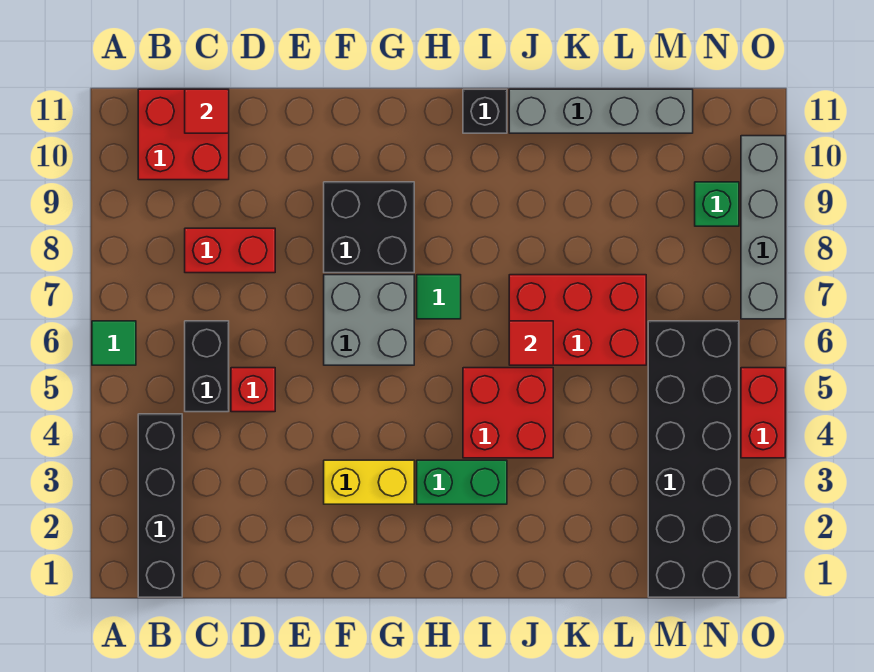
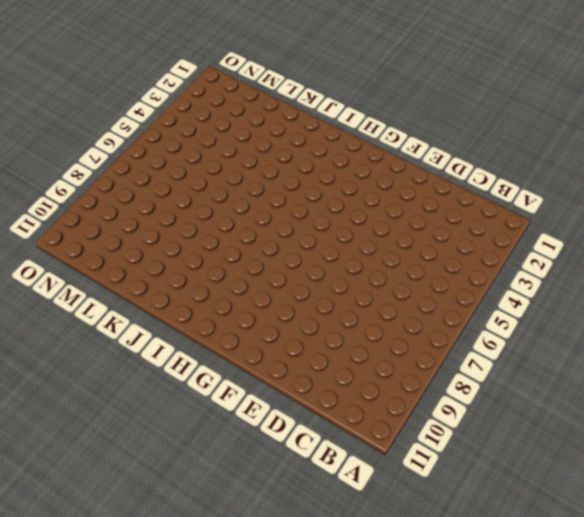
none -> green tile A6 level 1
none -> black brick B1:B4 level 1
none -> red brick B10:C11 level 1

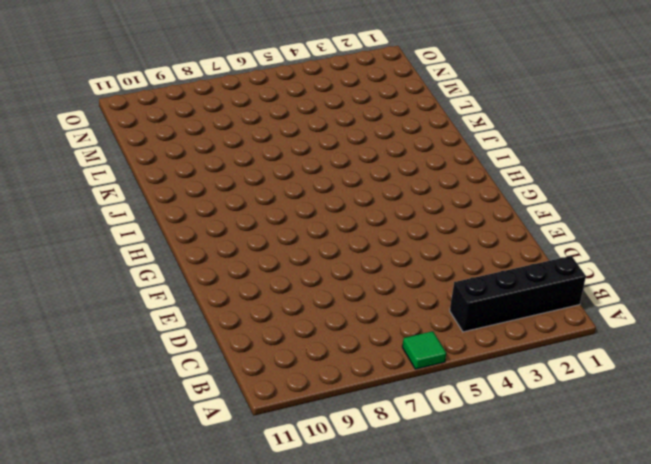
none -> red brick B10:C11 level 1
none -> black brick C5:C6 level 1
none -> red brick C8:D8 level 1

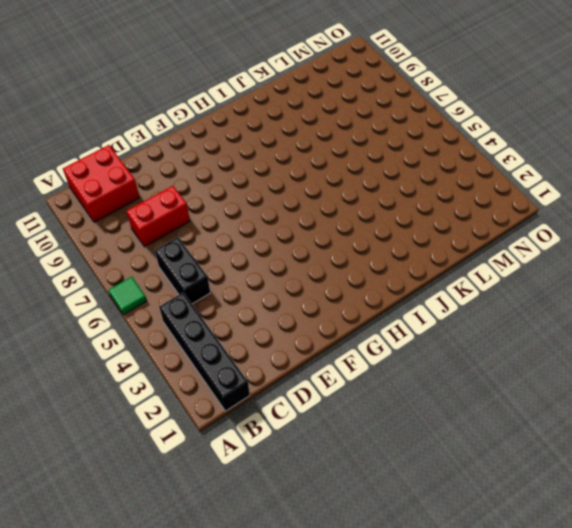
none -> red brick D5 level 1
none -> yellow brick F3:G3 level 1
none -> grey brick F6:G7 level 1

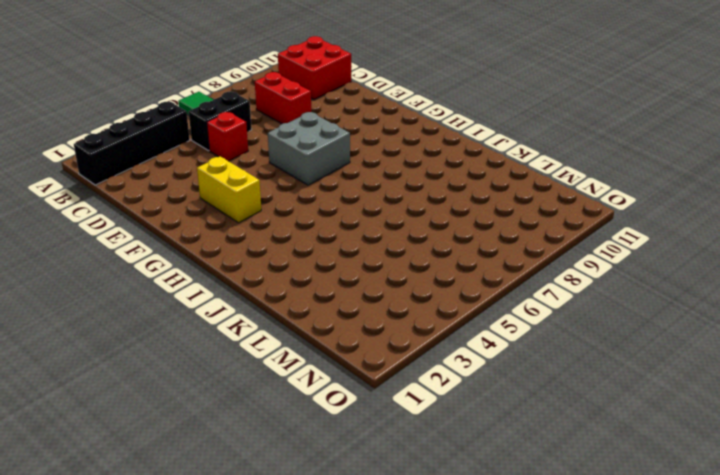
none -> black brick F8:G9 level 1
none -> green brick H3:I3 level 1
none -> green tile H7 level 1

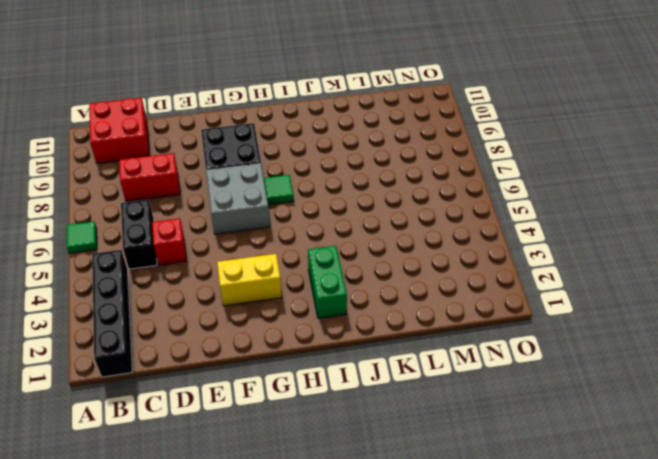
green brick I2:I3 level 1 -> green brick H3:I3 level 1
none -> red brick I4:J5 level 1
none -> black brick I11 level 1
none -> red brick J6:L7 level 1

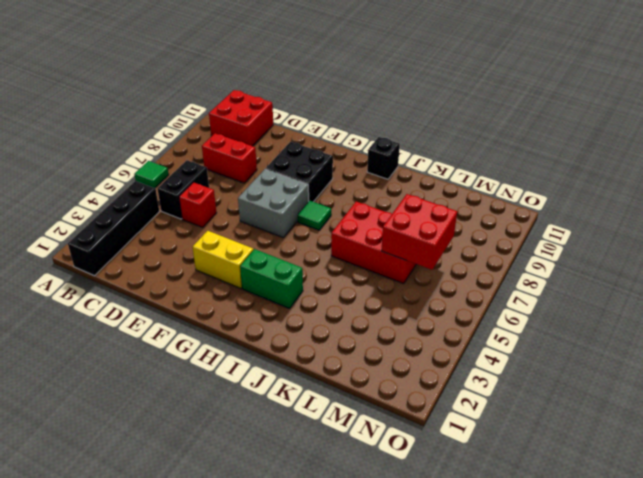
red brick L6:M7 level 2 -> red brick I4:J5 level 1
none -> grey brick J11:M11 level 1
none -> black brick M1:N6 level 1
none -> green brick N9 level 1

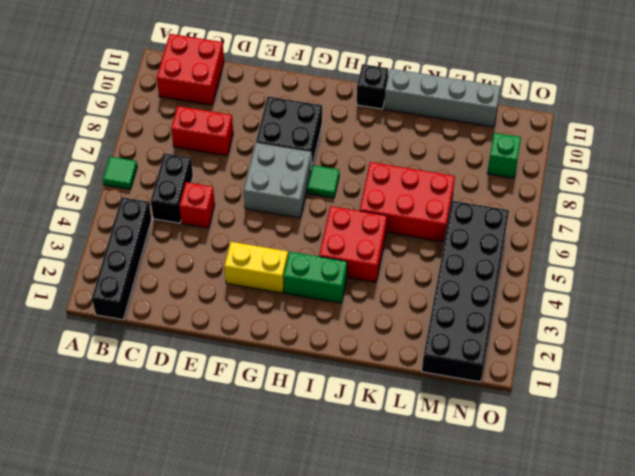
none -> red brick O4:O5 level 1
none -> grey brick O7:O10 level 1
none -> red tile C11 level 2

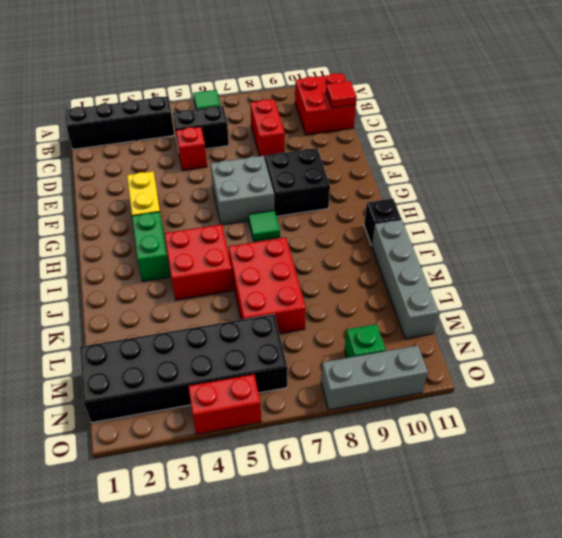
grey brick O8:O10 level 1 -> grey brick O7:O10 level 1
none -> red tile J6 level 2

